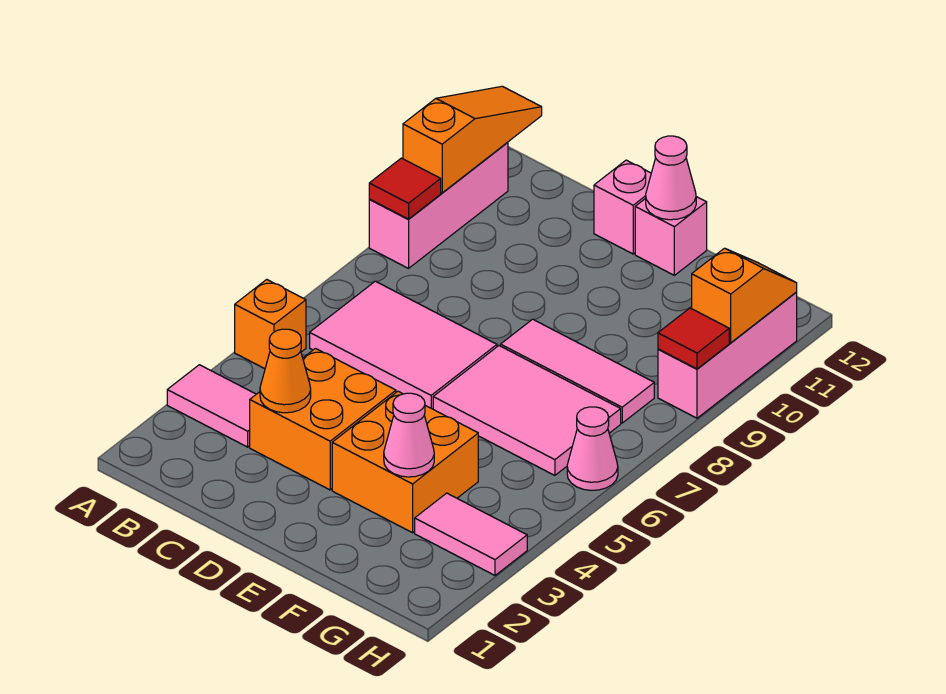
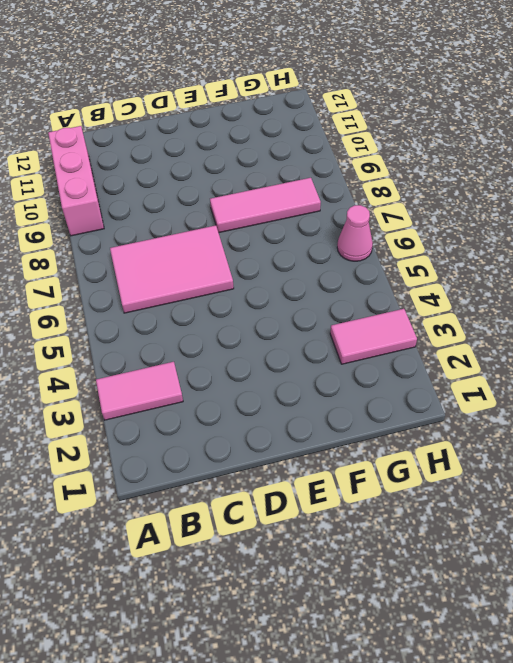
none -> orange brick A5 level 1
none -> orange brick C3:D4 level 1
none -> pink brick D12 level 1

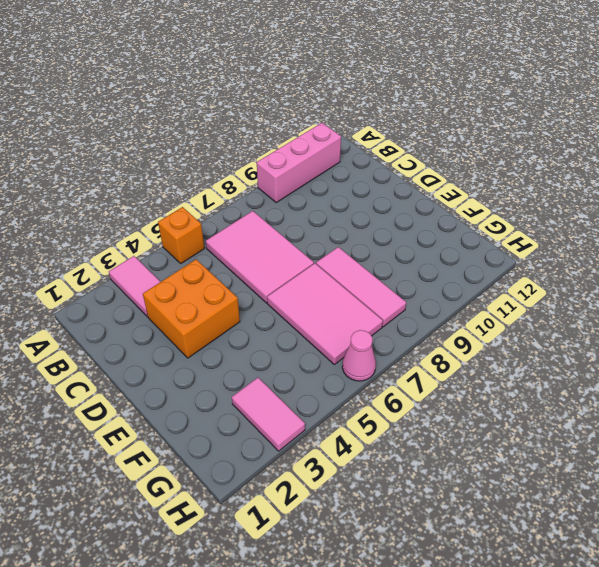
none -> pink brick D12 level 1
none -> orange brick E3:F4 level 1
none -> pink brick E12 level 1

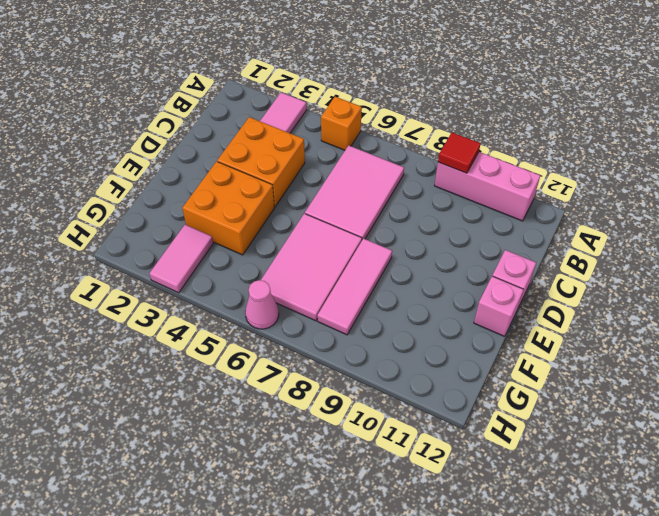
none -> pink brick H9:H11 level 1
none -> orange slope A10:A12 level 2 top 10
none -> orange cone C3 level 2

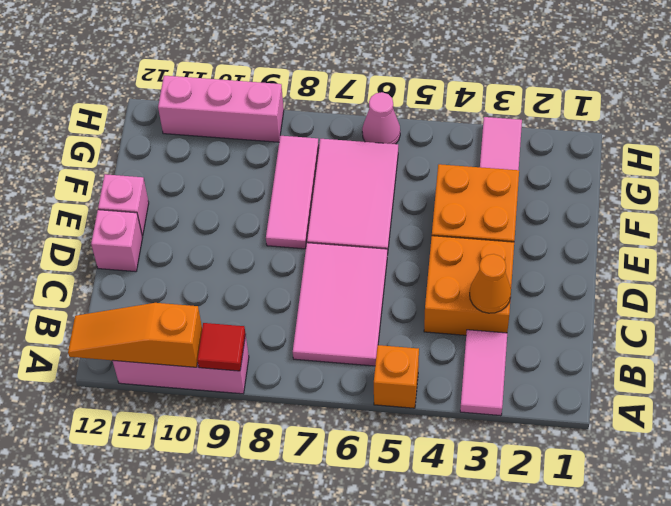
none -> pink cone E12 level 2
none -> pink cone F3 level 2
none -> red tile H9 level 2

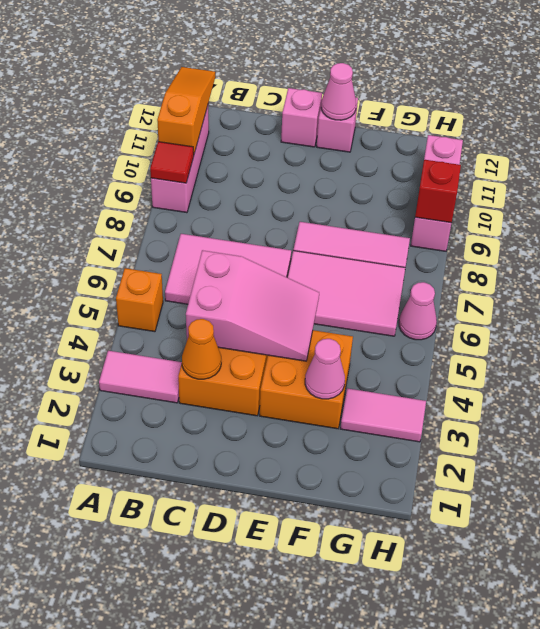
pink slope C4:E5 level 2 top C -> none
red brick H9 level 2 -> red tile H9 level 2
none -> orange slope H10:H11 level 2 top 10

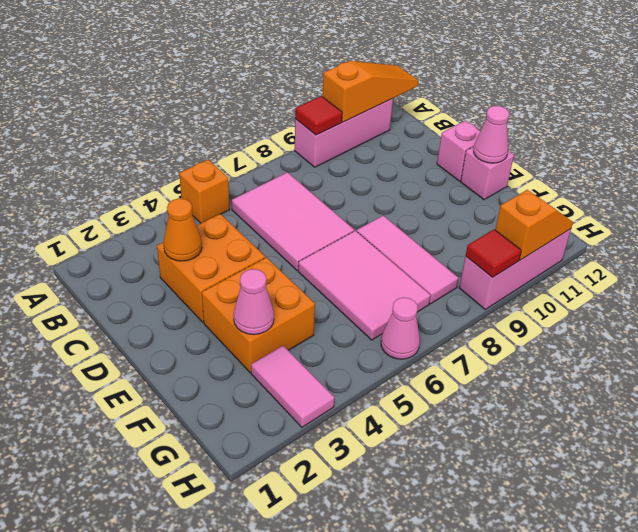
none -> pink tile A3:B3 level 1

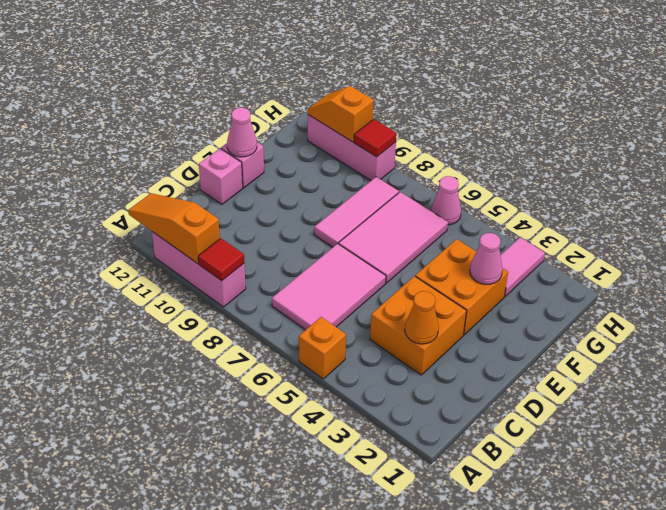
none -> pink tile A3:B3 level 1

